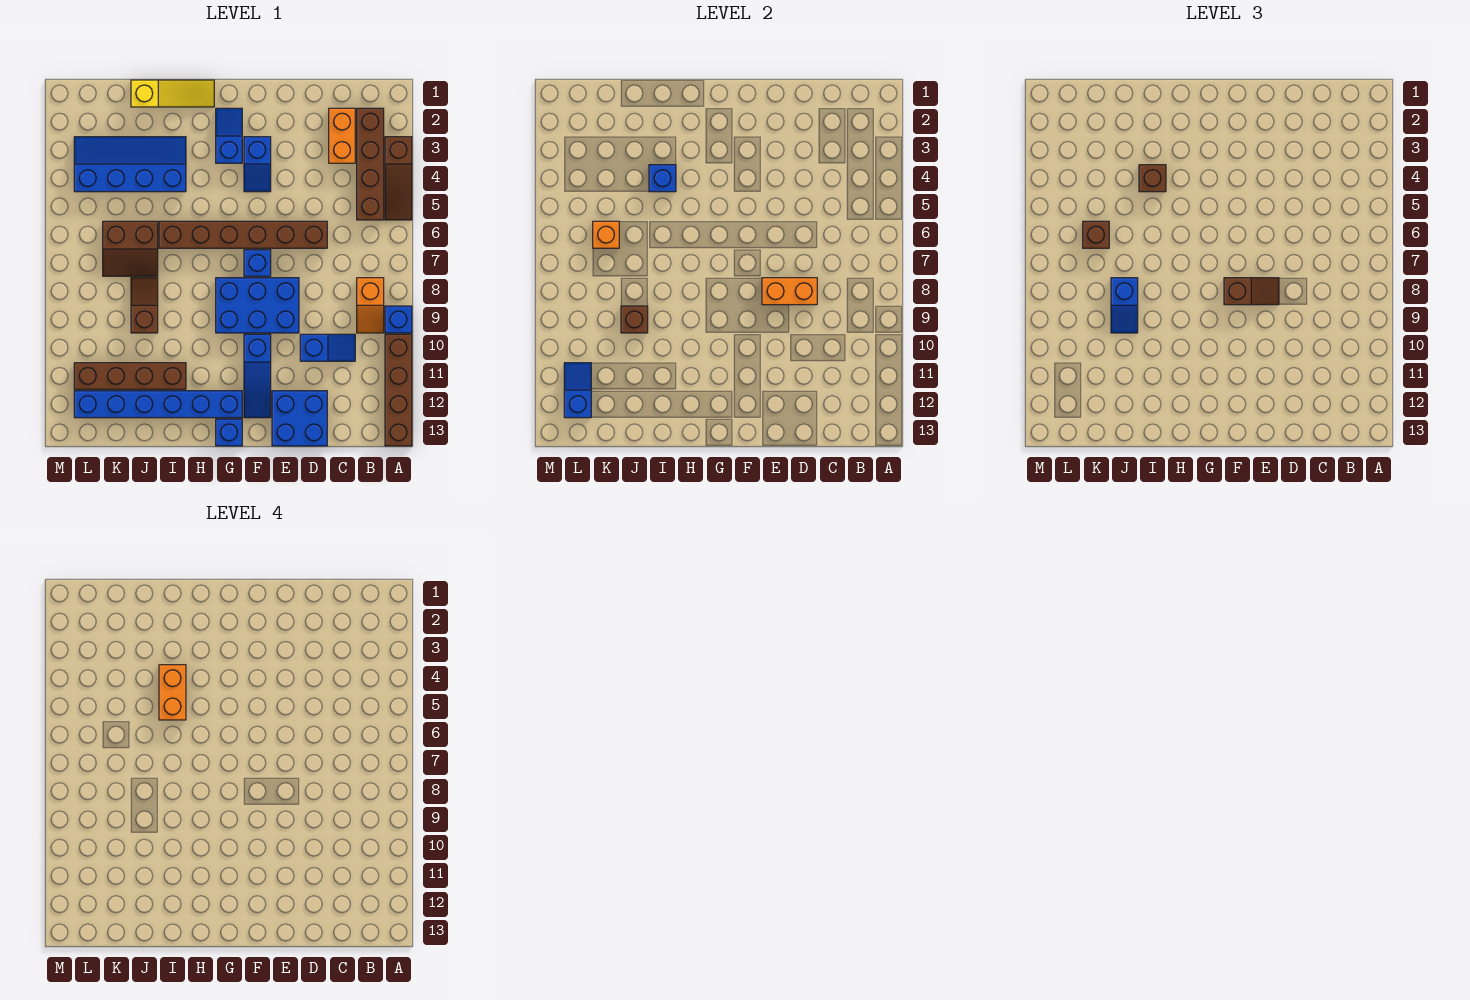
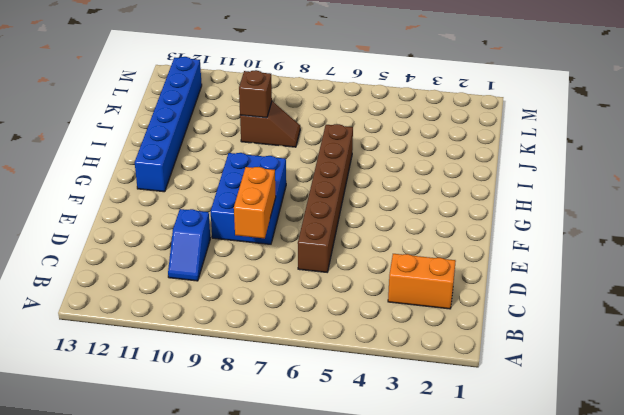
none -> brown slope A3:A5 level 1 top 3
none -> blue brick A9 level 1
none -> brown brick A10:A13 level 1
none -> brown brick B2:B5 level 1

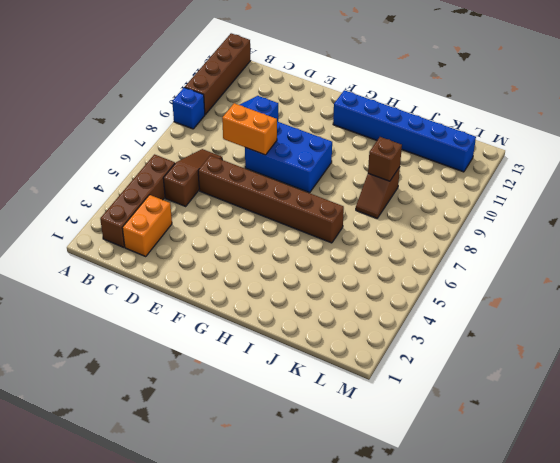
brown slope C5:C7 level 1 top 5 -> brown slope A3:A5 level 1 top 3
none -> orange slope B8:B9 level 1 top 8
none -> blue brick D12:E13 level 1
none -> blue slope F3:F4 level 1 top 3
none -> blue brick F7 level 1

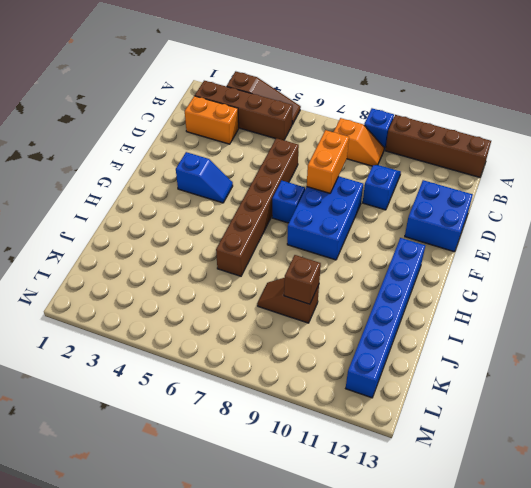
none -> blue slope F10:F12 level 1 top 10
none -> blue slope G2:G3 level 1 top 3
none -> blue brick G13 level 1
none -> yellow slope H1:J1 level 1 top J

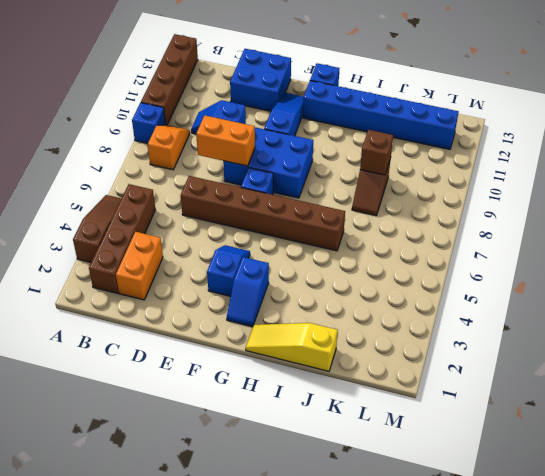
none -> blue slope I3:L4 level 1 top 4
none -> brown brick I11:L11 level 1
none -> brown slope J6:K7 level 1 top 6
none -> blue brick I4 level 2

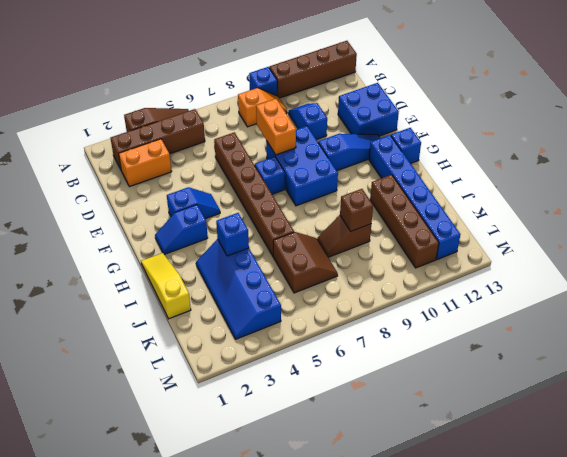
none -> orange brick K6 level 2
none -> blue slope L11:L12 level 2 top 12
none -> brown slope E8:F8 level 3 top F
none -> brown brick I4 level 3

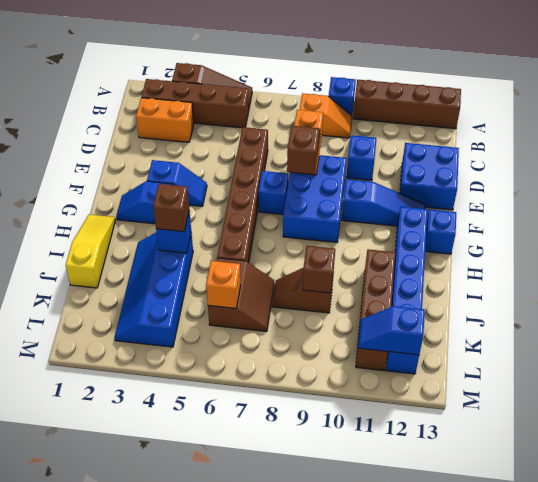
none -> blue slope J8:J9 level 3 top 8
none -> brown brick K6 level 3
none -> orange brick I4:I5 level 4

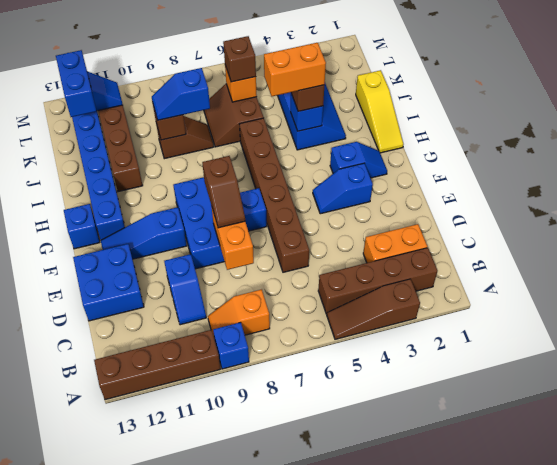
blue brick K12:L12 level 3 -> none

